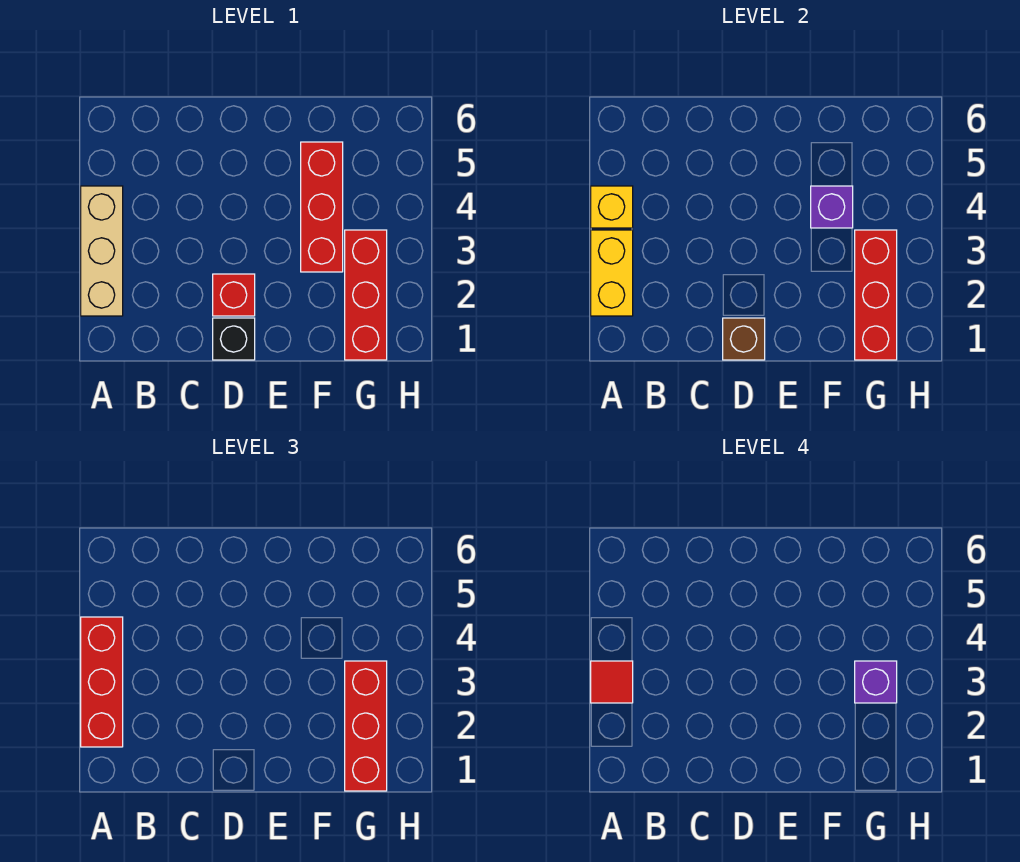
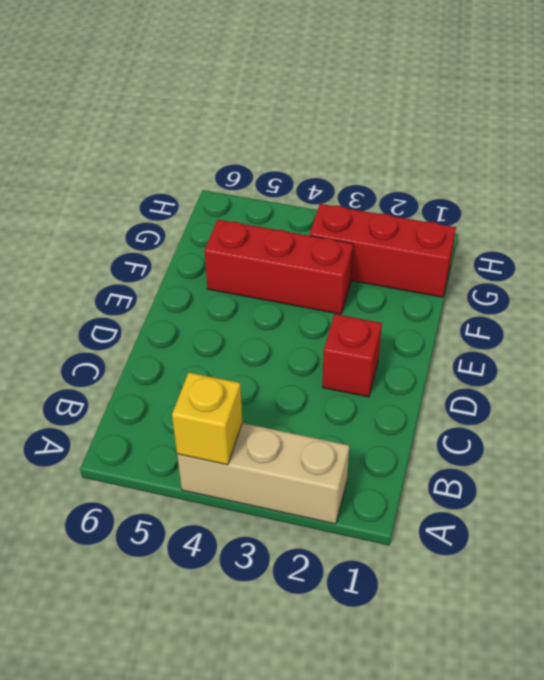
none -> black brick D1 level 1
none -> yellow brick A2:A3 level 2
none -> brown brick D1 level 2

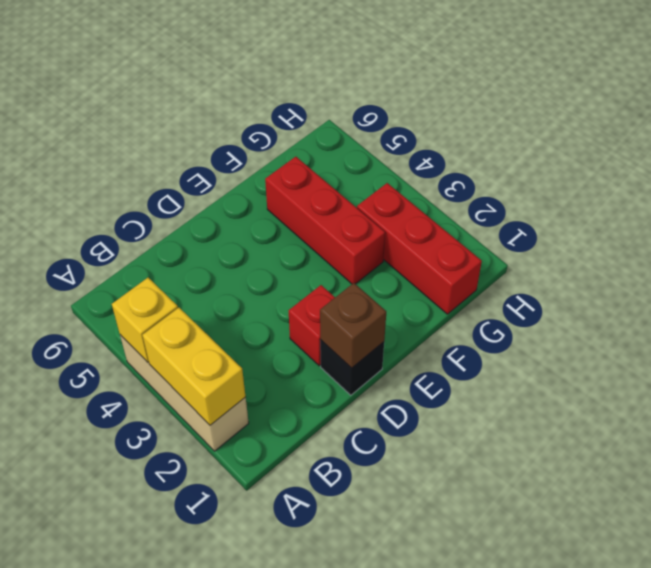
none -> purple brick F4 level 2
none -> red brick G1:G3 level 2
none -> red brick A2:A4 level 3

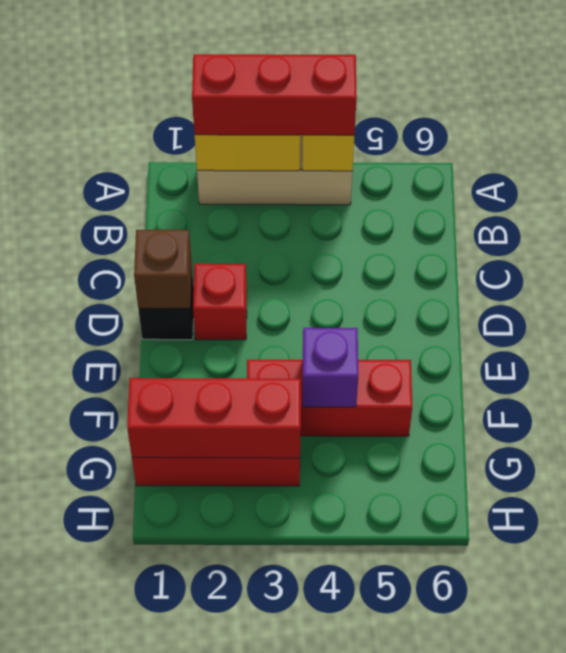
none -> red brick G1:G3 level 3
none -> red tile A3 level 4
none -> purple brick G3 level 4

